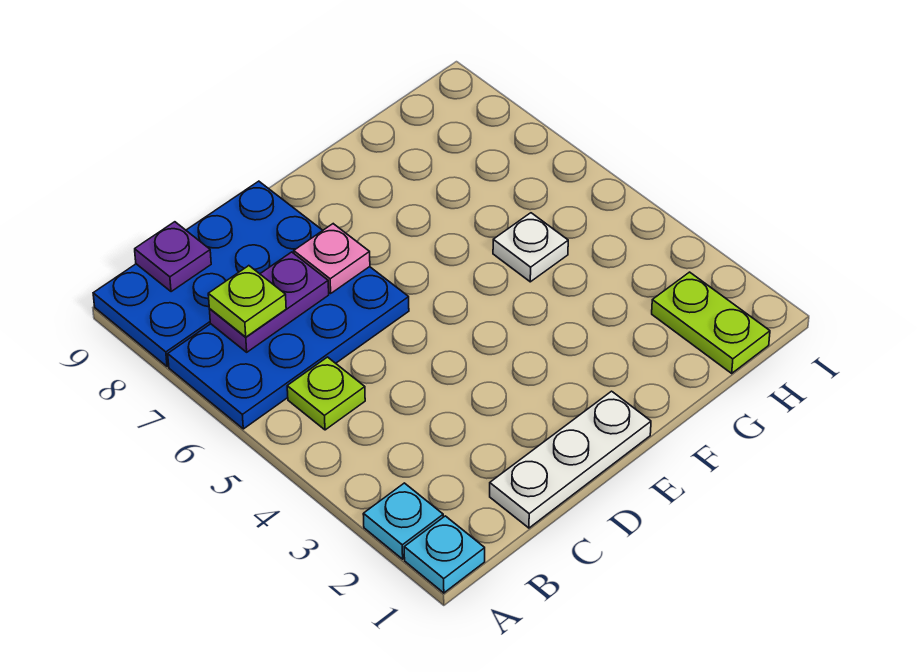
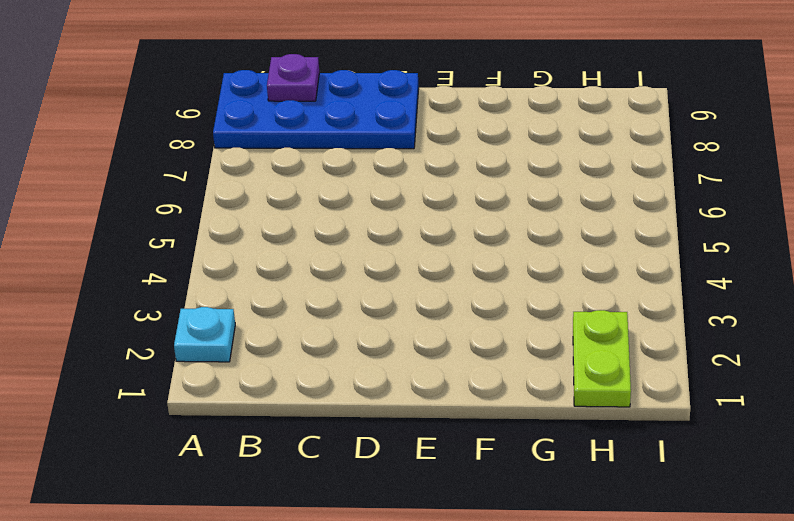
none -> cyan plate A1 level 1
none -> blue plate A6:D7 level 1
none -> lime plate B5 level 1

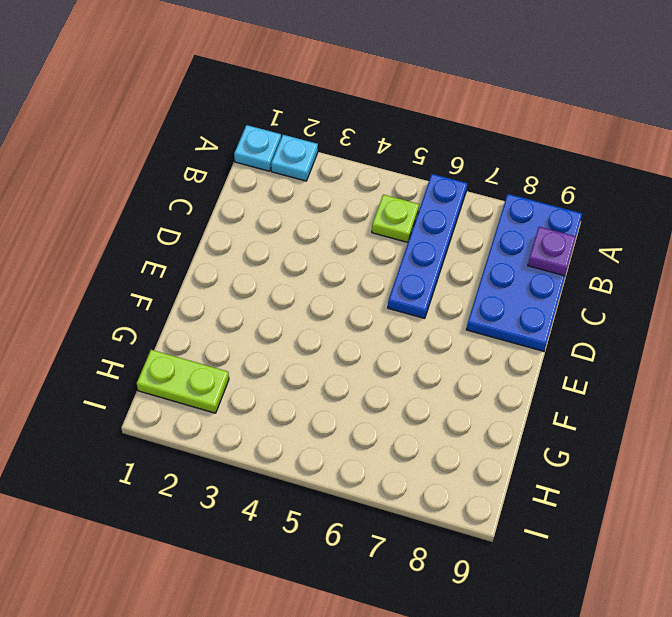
blue plate A6:D6 level 1 -> blue plate A6:D7 level 1
none -> white plate C1:E1 level 1
none -> white plate G5 level 1
none -> purple plate B7:C7 level 2

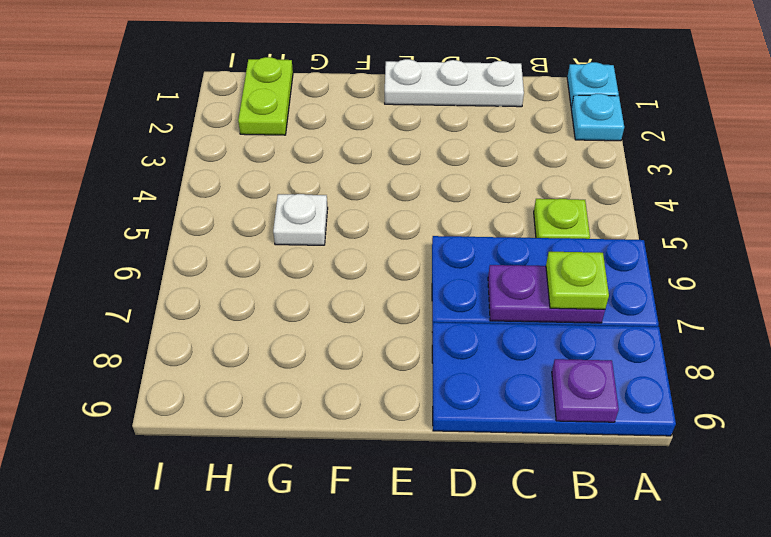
none -> pink plate D7 level 2

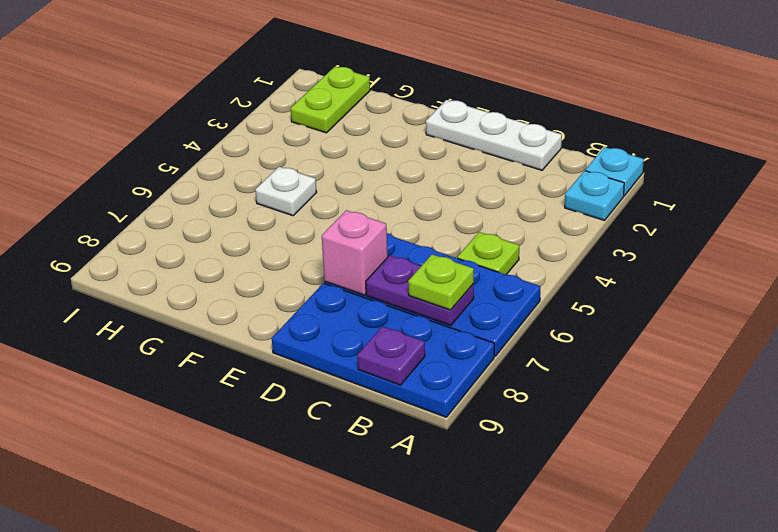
pink brick D7 level 2 -> pink plate D7 level 2

